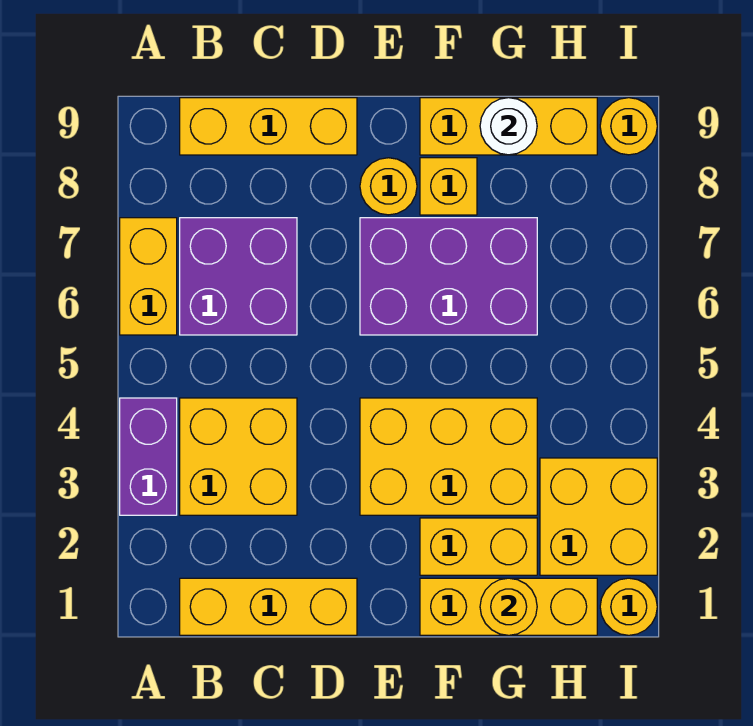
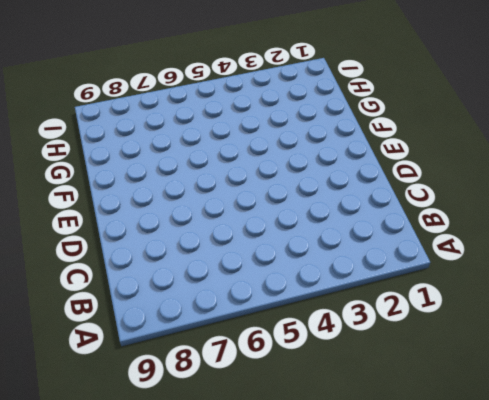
none -> purple brick A3:A4 level 1
none -> yellow brick A6:A7 level 1
none -> yellow brick B1:D1 level 1

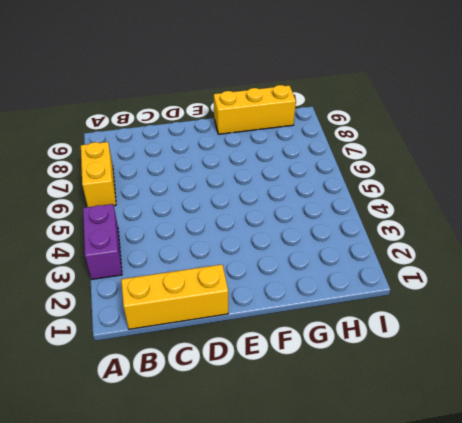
none -> yellow brick B3:C4 level 1
none -> purple brick B6:C7 level 1
none -> yellow brick B9:D9 level 1

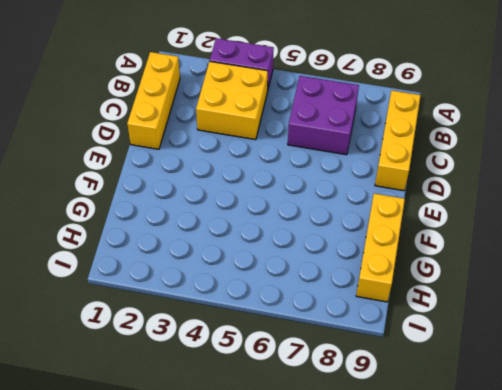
none -> yellow brick A6:A7 level 1
none -> yellow brick E3:G4 level 1
none -> purple brick E6:G7 level 1

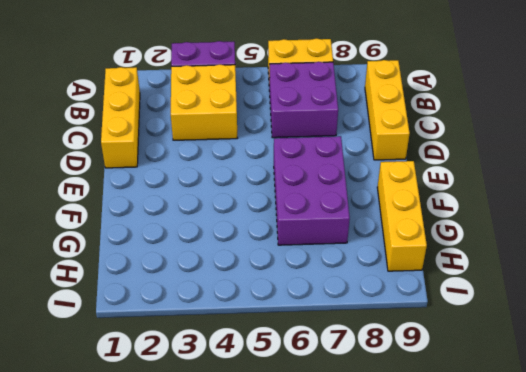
none -> yellow brick E3:G4 level 1
none -> yellow round brick E8 level 1
none -> yellow brick F1:H1 level 1

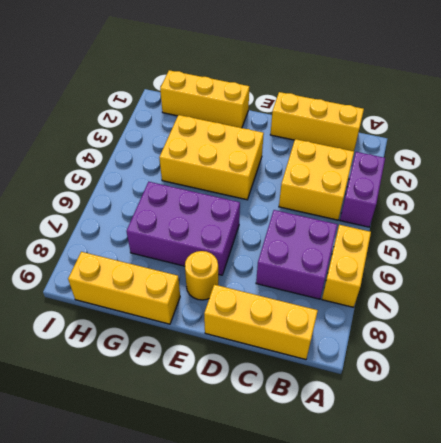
none -> yellow brick F2:G2 level 1
none -> yellow brick F8 level 1
none -> yellow brick H2:I3 level 1

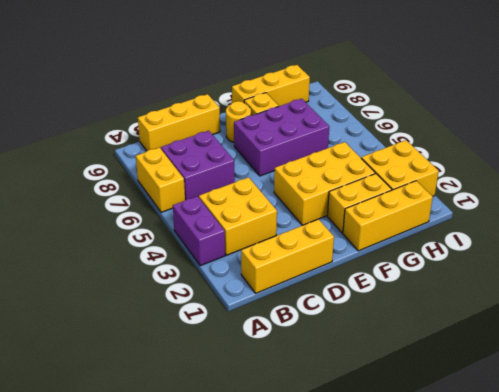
none -> yellow round brick I1 level 1
none -> yellow round brick I9 level 1
none -> yellow round brick G1 level 2

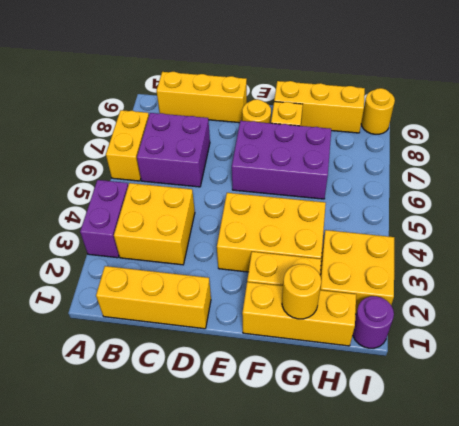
purple round brick I1 level 1 -> yellow round brick I1 level 1
none -> white round brick G9 level 2

